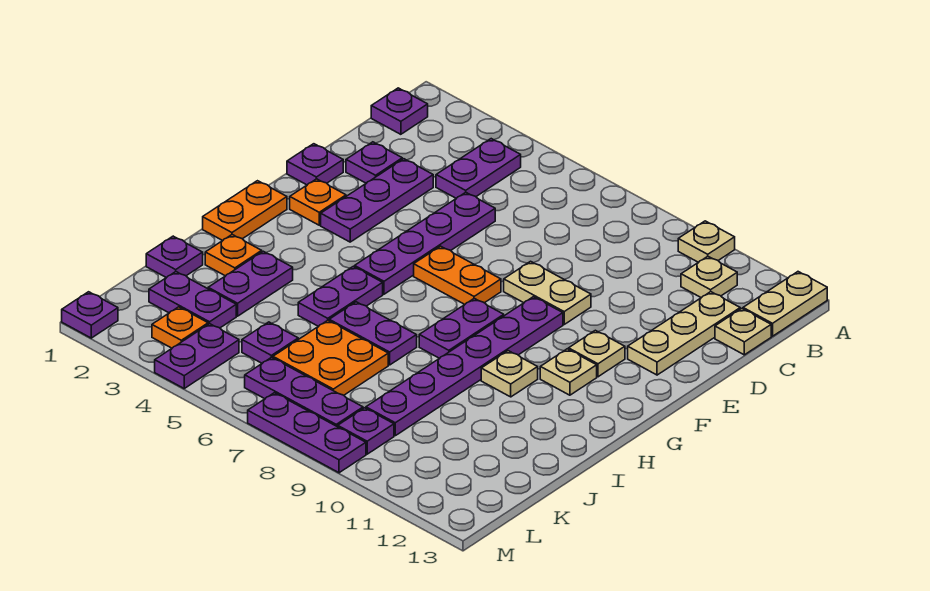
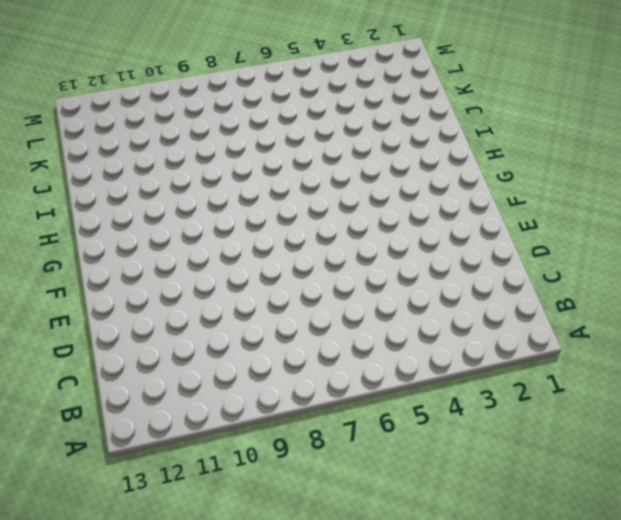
none -> tan plate A10 level 1
none -> tan plate A13:B13 level 1
none -> purple plate B1 level 1
none -> purple plate B4:C4 level 1

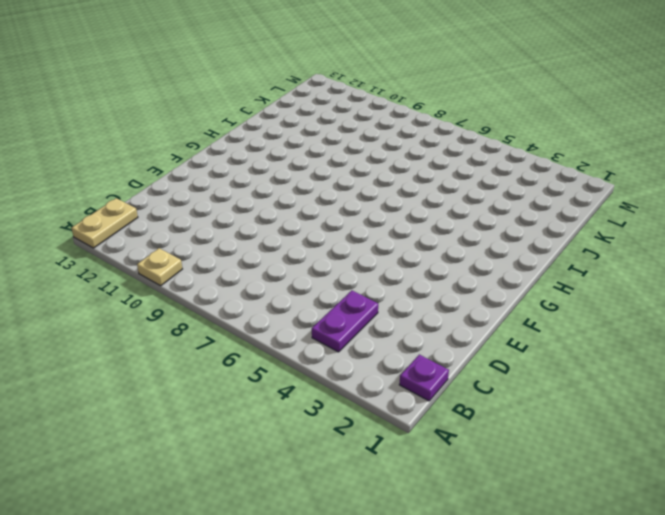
none -> tan plate B11 level 1
none -> tan plate C12:E12 level 1
none -> tan plate C13 level 1
none -> purple plate D2 level 1

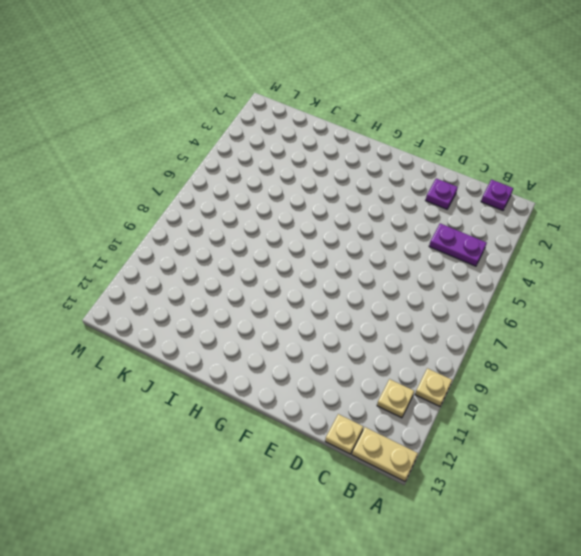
none -> tan plate C12:E12 level 1
none -> purple plate D3:F3 level 1
none -> purple plate D5:G5 level 1
none -> purple plate E1 level 1

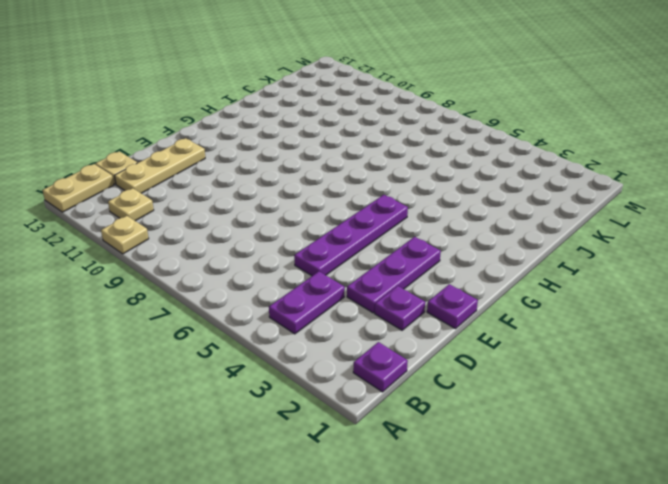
none -> tan plate E8:E9 level 1
none -> orange plate F2 level 1
none -> orange plate F6:F7 level 1
none -> purple plate F9:K9 level 1

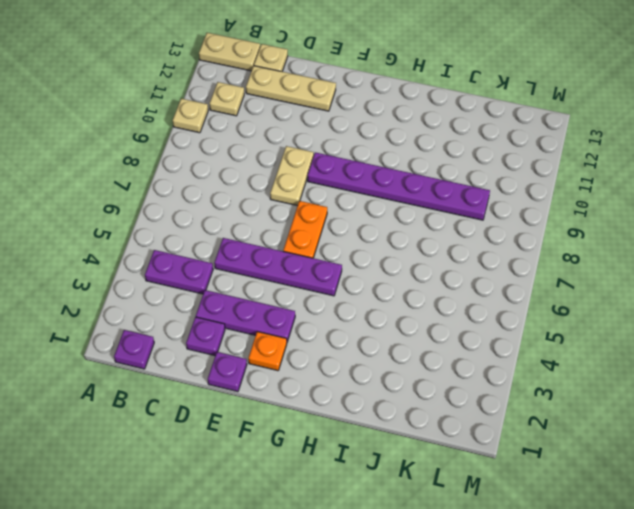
none -> tan plate F11 level 1
none -> orange plate G1:H1 level 1
none -> purple plate G8:H8 level 1
none -> tan plate G11 level 1

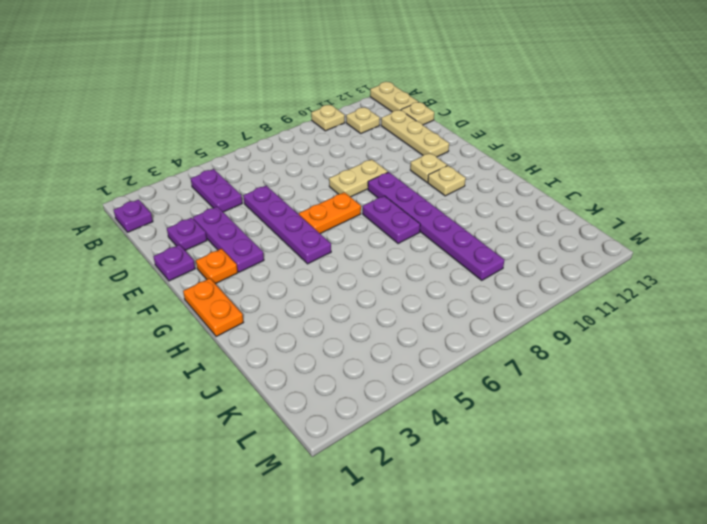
none -> purple plate H5:I5 level 1
none -> tan plate H10 level 1
none -> orange plate I2 level 1
none -> purple plate I3:J3 level 1

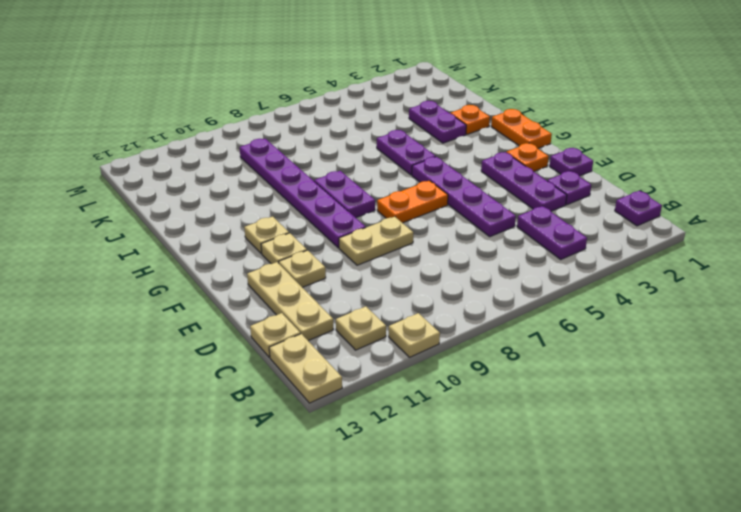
tan plate E11 level 1 -> tan plate H10 level 1
none -> purple plate I6:I7 level 1
none -> purple plate J1 level 1
none -> orange plate J6:K7 level 1
none -> purple plate K2:K3 level 1

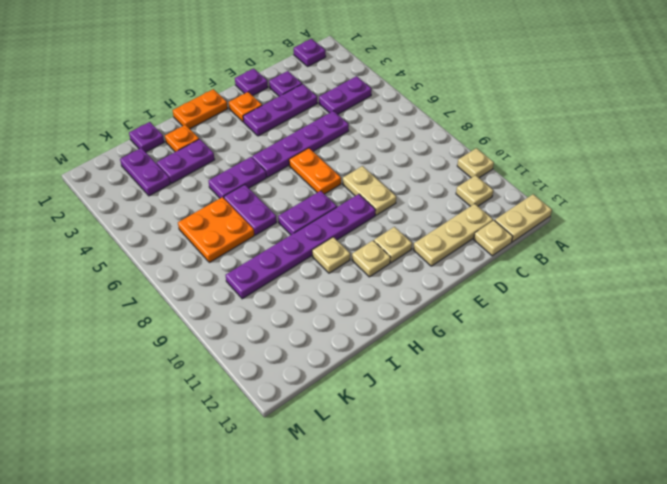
none -> purple plate K5 level 1
none -> orange plate L3 level 1
none -> purple plate L4:M4 level 1
none -> purple plate L6:L8 level 1

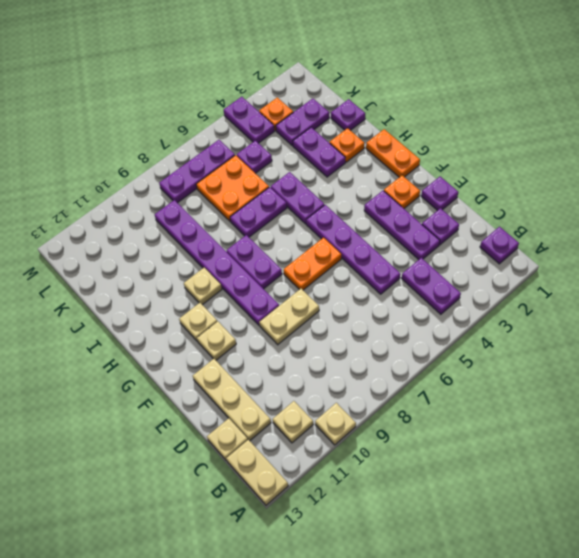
none -> purple plate L9 level 1
none -> purple plate M1 level 1
none -> purple plate M7:M9 level 1

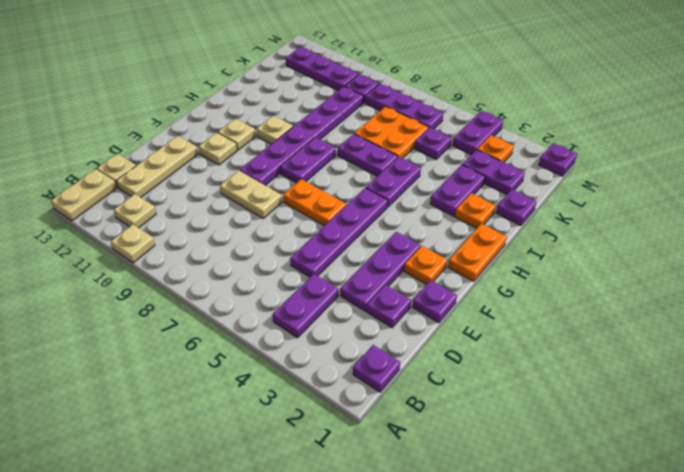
purple plate L10:L12 level 1 -> purple plate M7:M9 level 1

